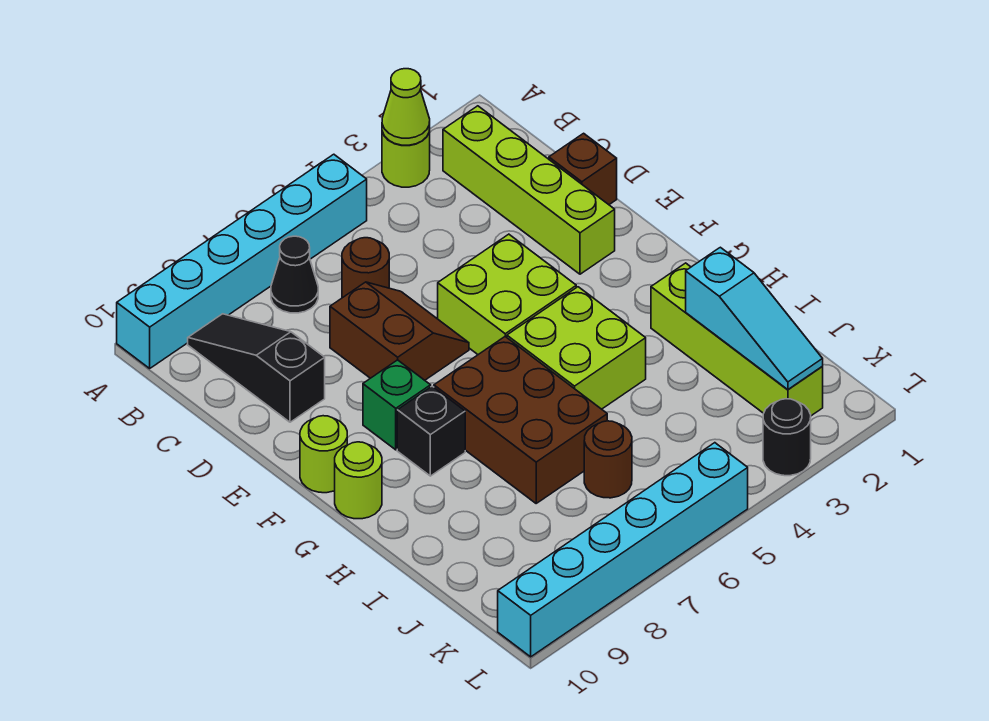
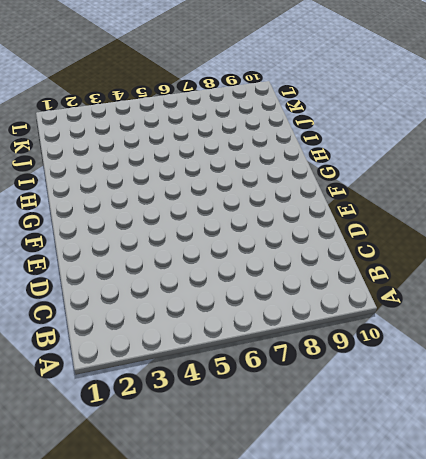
none -> lime round brick A3 level 1
none -> cyan brick A5:A10 level 1
none -> lime brick B2:E2 level 1

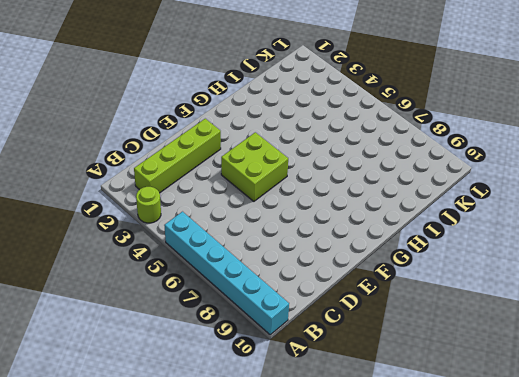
none -> black cone B7 level 1
none -> black slope B9:D9 level 1 top D
none -> brown round brick C6 level 1

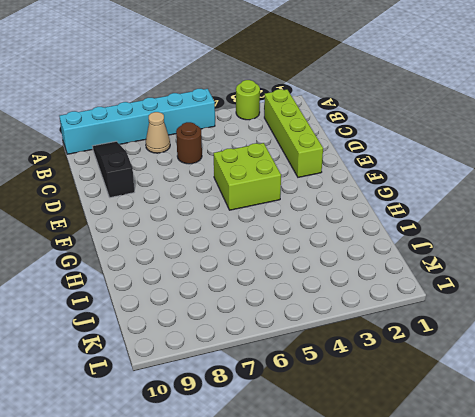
tan cone B7 level 1 -> black cone B7 level 1
none -> brown brick D1 level 1
none -> brown slope D6:E7 level 1 top 7
none -> green brick F8 level 1

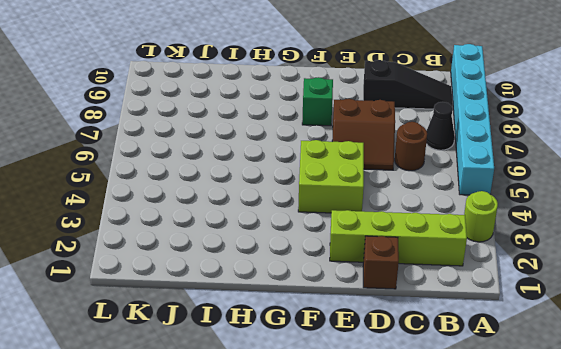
none -> lime round brick F10 level 1
none -> lime brick G4:H5 level 1
none -> brown brick G6:I7 level 1

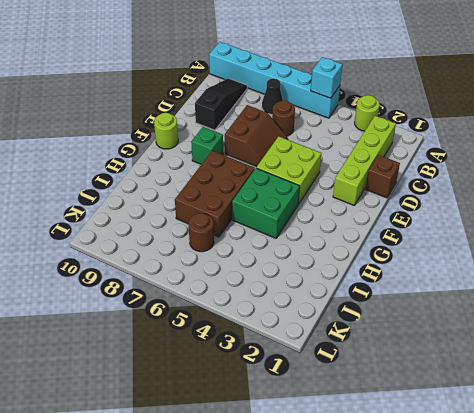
cyan brick A5 level 2 -> none
green brick G4:H5 level 1 -> lime brick G4:H5 level 1
none -> black brick G8 level 1
none -> lime round brick G10 level 1
none -> lime brick H2:K2 level 1

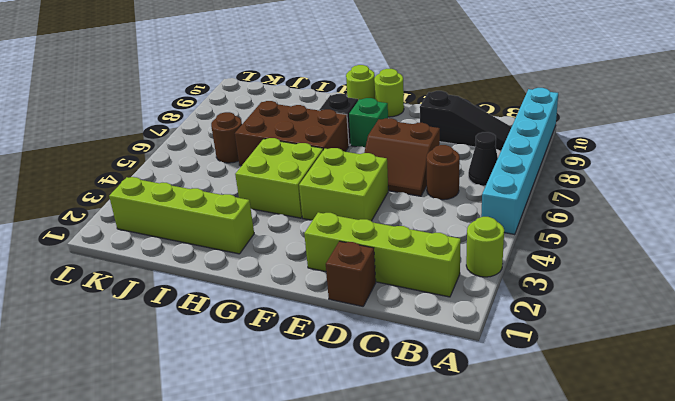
none -> black round brick L3 level 1
none -> cyan brick L5:L10 level 1
none -> lime cone A3 level 2

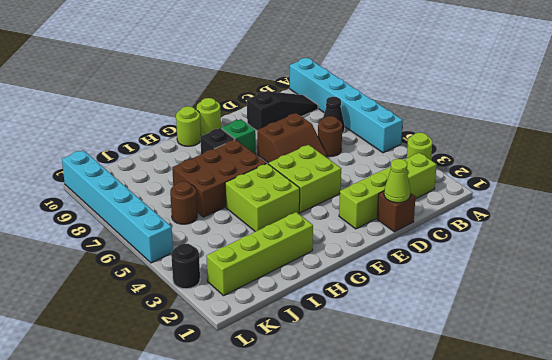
lime cone D1 level 2 -> lime cone A3 level 2
none -> cyan slope I2:K2 level 2 top I

